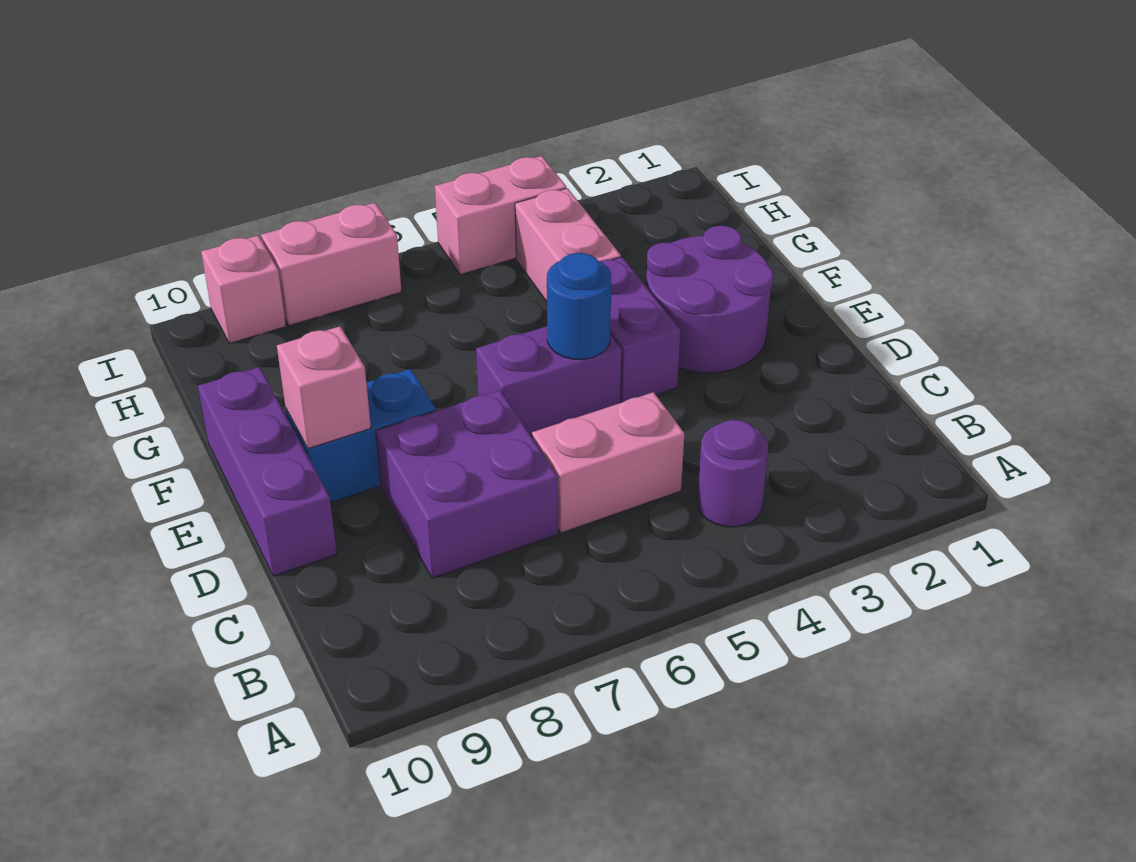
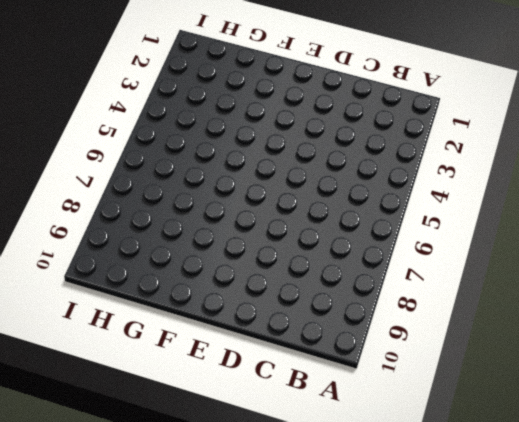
none -> purple round brick B4 level 1
none -> pink brick C5:C6 level 1
none -> purple brick C7:D8 level 1

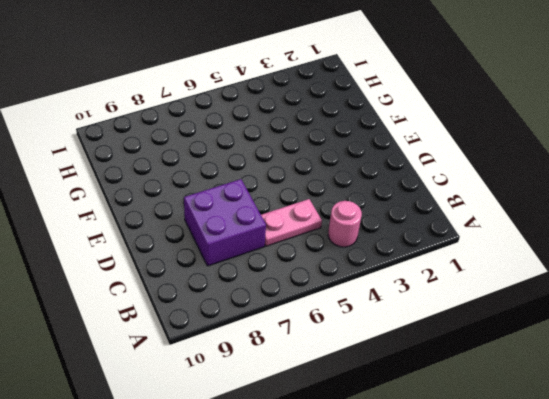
pink round brick B4 level 1 -> purple round brick B4 level 1
pink plate C5:C6 level 1 -> pink brick C5:C6 level 1
none -> purple brick D10:F10 level 1
none -> purple round brick E2:F3 level 1
none -> purple brick E4:F4 level 1

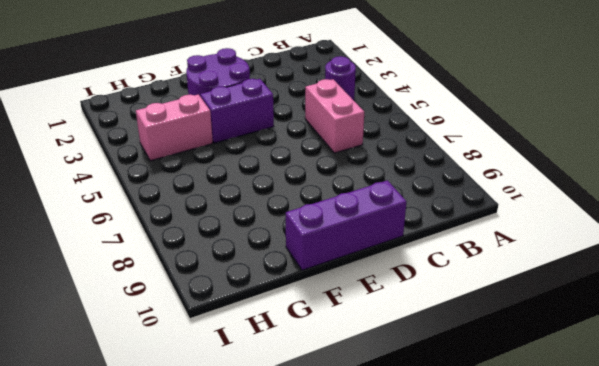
none -> purple brick C7:D8 level 1
none -> purple brick E5:E6 level 1
none -> blue brick E8:E9 level 1

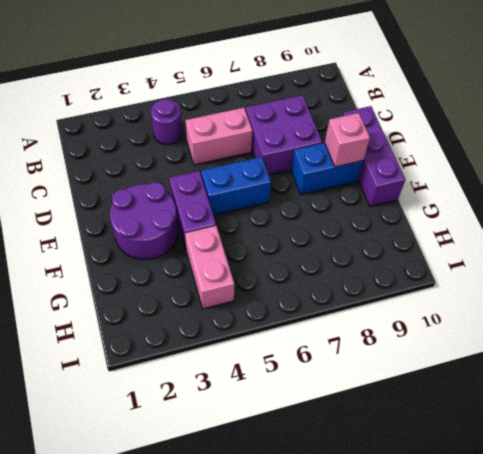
blue brick E5:E6 level 1 -> purple brick E5:E6 level 1
none -> pink brick I4:I5 level 1
none -> pink brick I7:I8 level 1
none -> pink brick I9 level 1

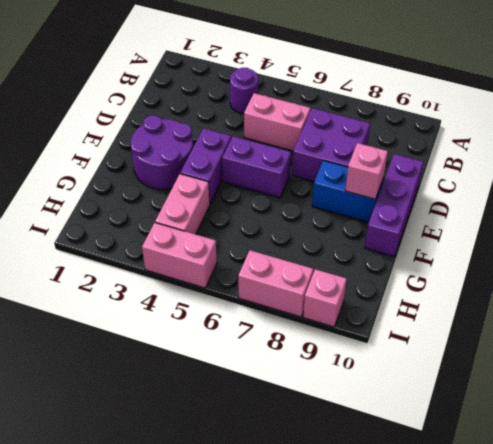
none -> blue round brick E5 level 2

